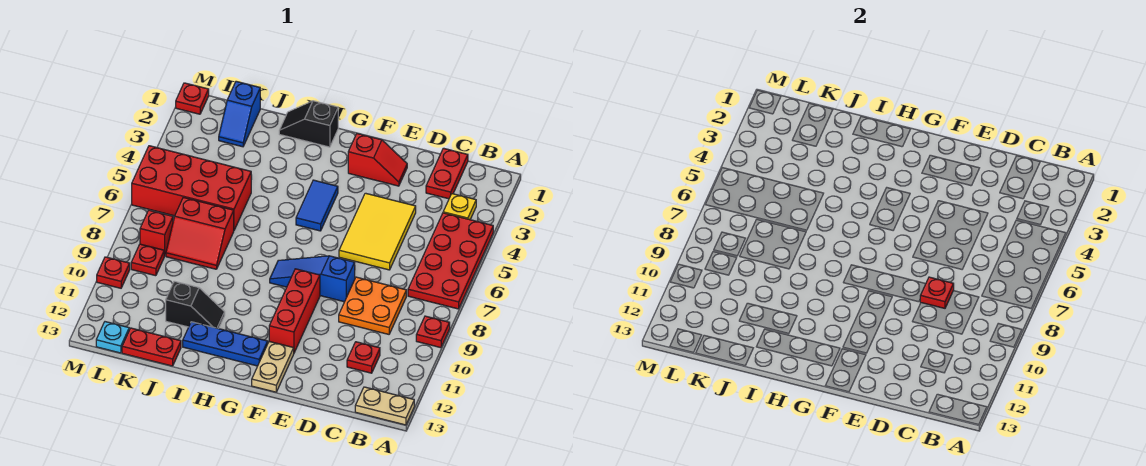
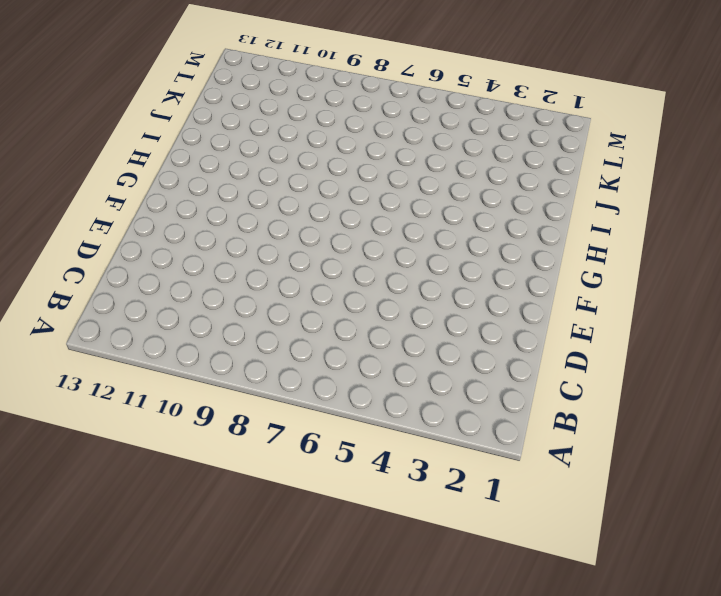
none -> red plate A4:B7 level 1
none -> red plate A9 level 1
none -> tan plate A13:B13 level 1

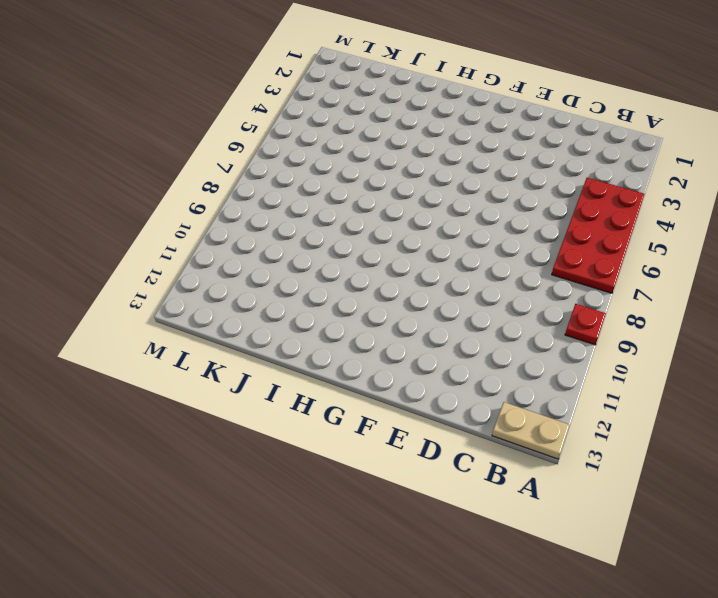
none -> yellow plate B3 level 1
none -> red plate C1:C2 level 1
none -> orange plate C8:D9 level 1

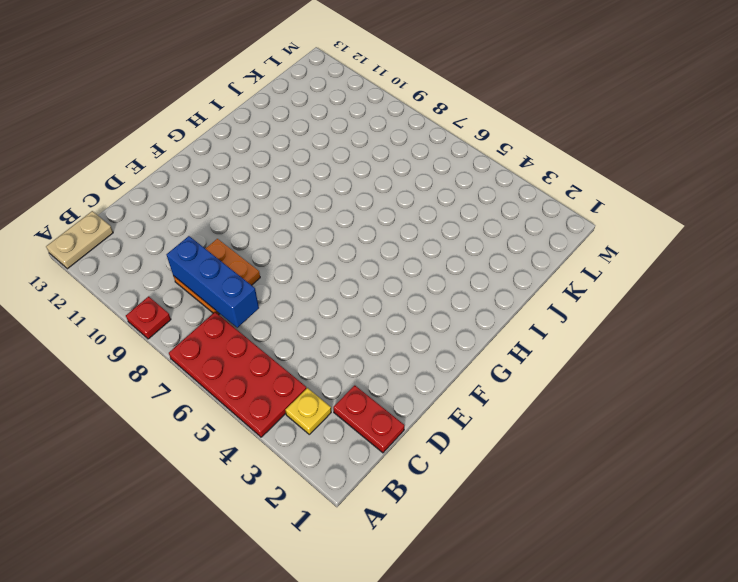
blue brick C7:C9 level 2 -> none
none -> red plate C11 level 1
none -> yellow tile D4:E6 level 1
none -> red slope E2:F2 level 1 top F

